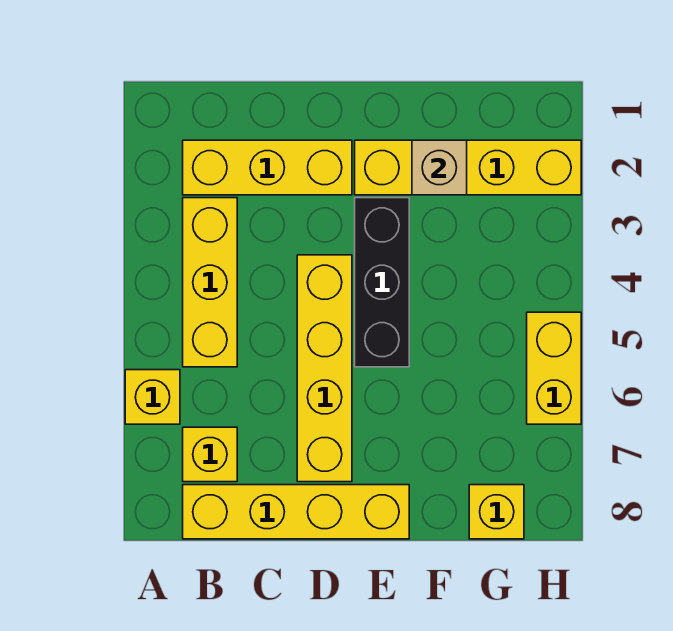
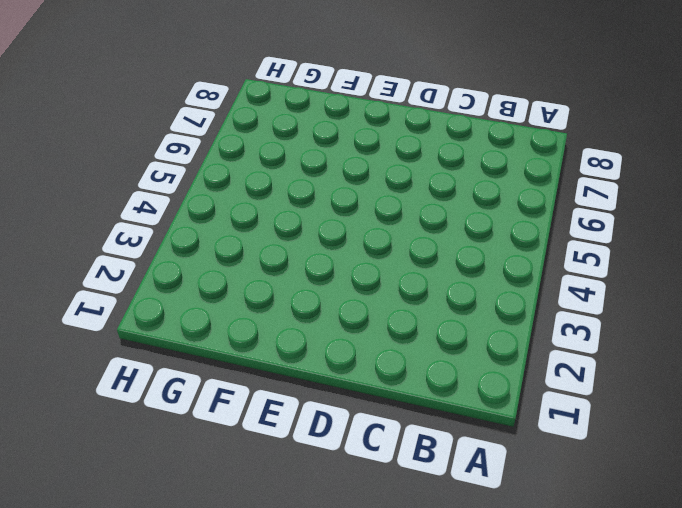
none -> yellow brick A6 level 1
none -> yellow brick B2:D2 level 1

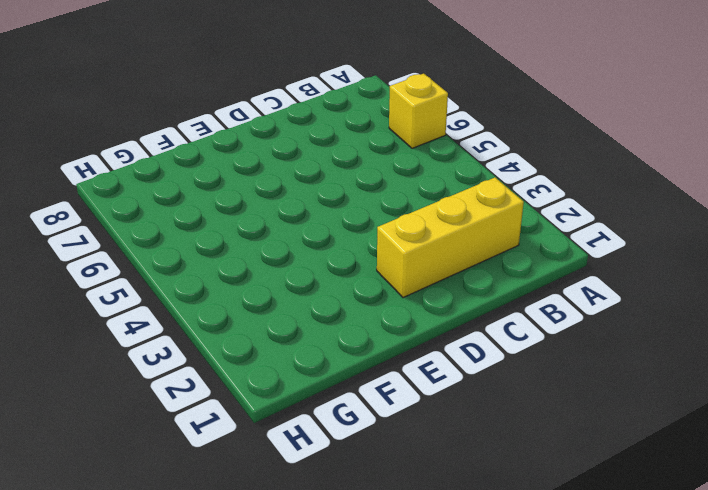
none -> yellow brick B3:B5 level 1
none -> yellow brick B7 level 1

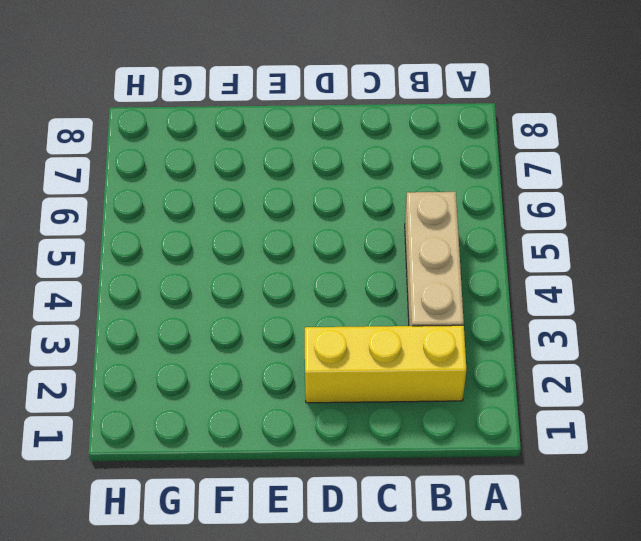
tan brick B3:B5 level 1 -> yellow brick B3:B5 level 1
none -> yellow brick A6 level 1
none -> yellow brick B7 level 1

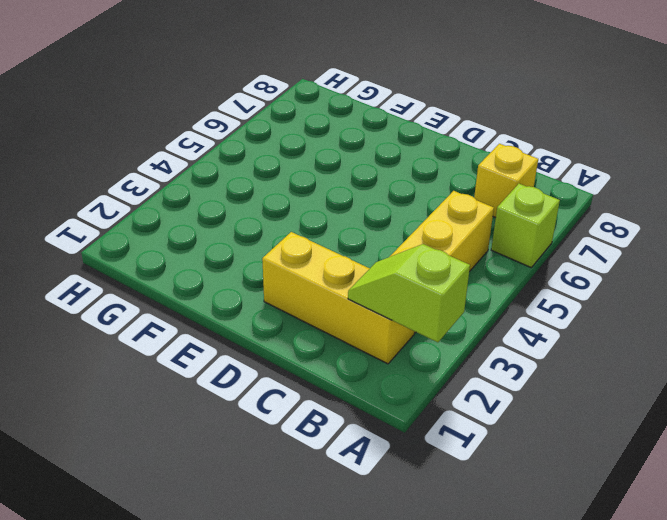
lime slope A2:B2 level 2 top A -> none
lime brick A6 level 1 -> yellow brick A6 level 1
none -> yellow brick B8:E8 level 1
none -> yellow brick D4:D7 level 1

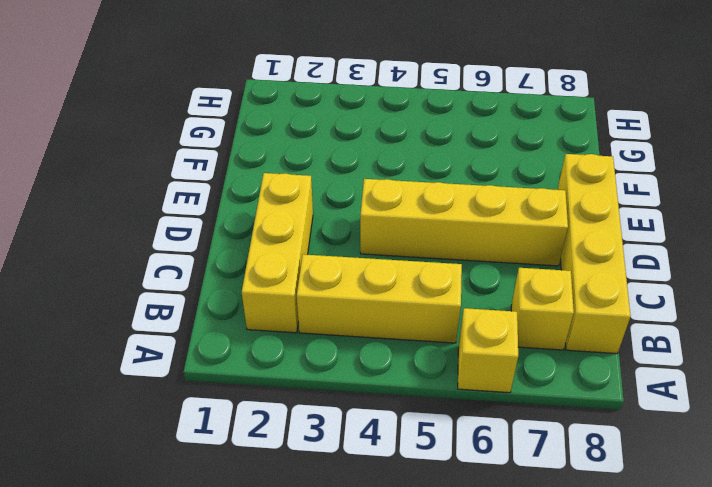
none -> yellow brick E2:H2 level 1
none -> black brick E3:E5 level 1

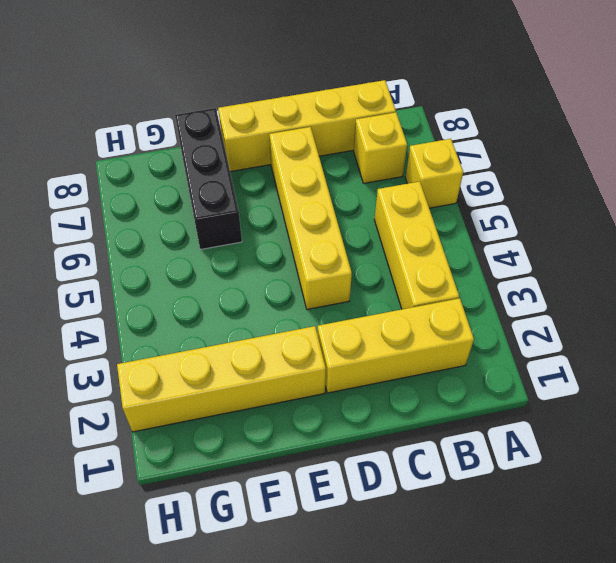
black brick F6:F8 level 1 -> black brick E3:E5 level 1
none -> yellow brick G8 level 1
none -> yellow brick H5:H6 level 1

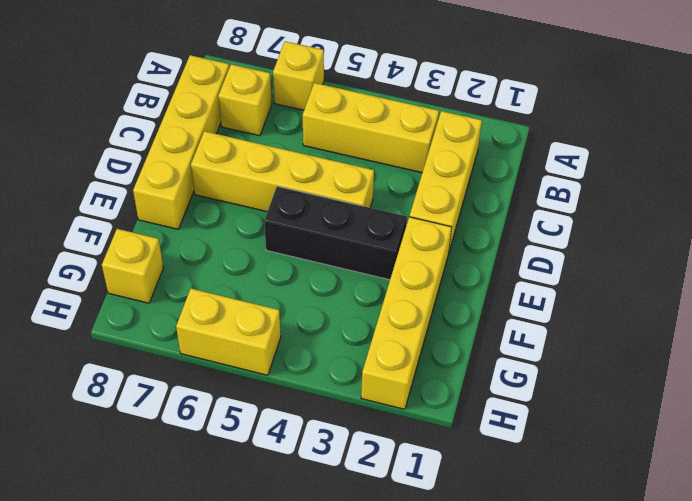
none -> tan brick F2 level 2

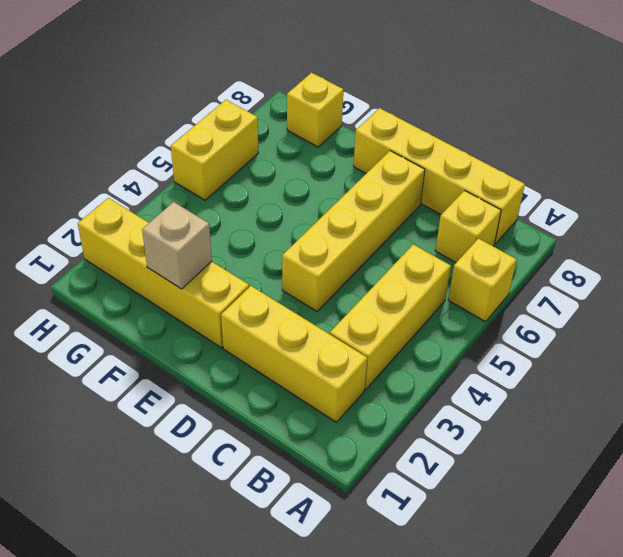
none -> black brick E3:E5 level 1

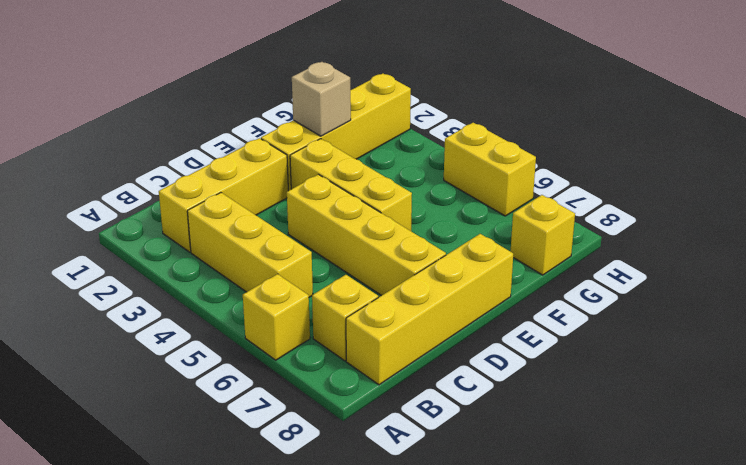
yellow brick E3:E5 level 1 -> black brick E3:E5 level 1

